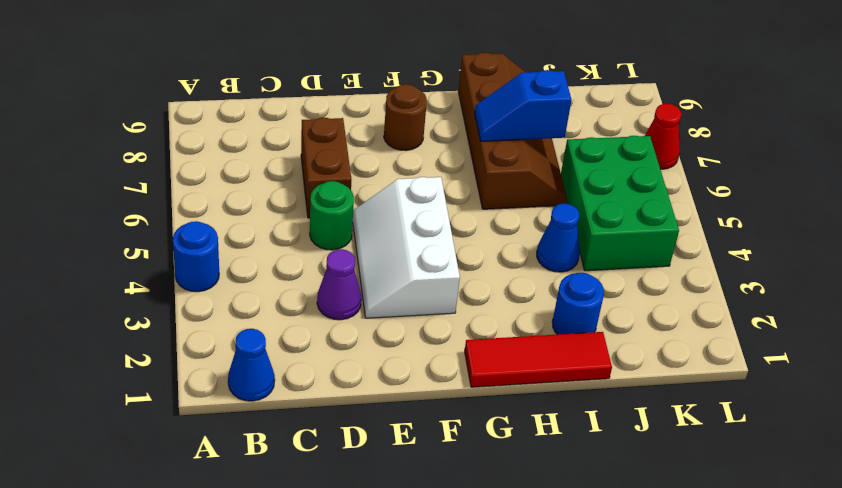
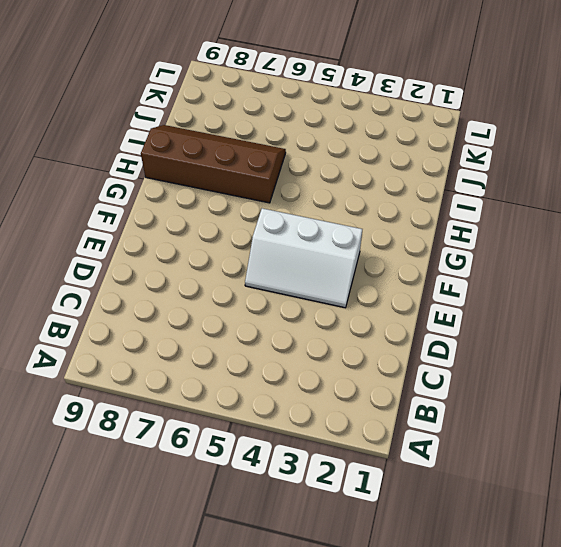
none -> blue round brick A4 level 1
none -> blue cone B1 level 1
none -> purple cone D3 level 1

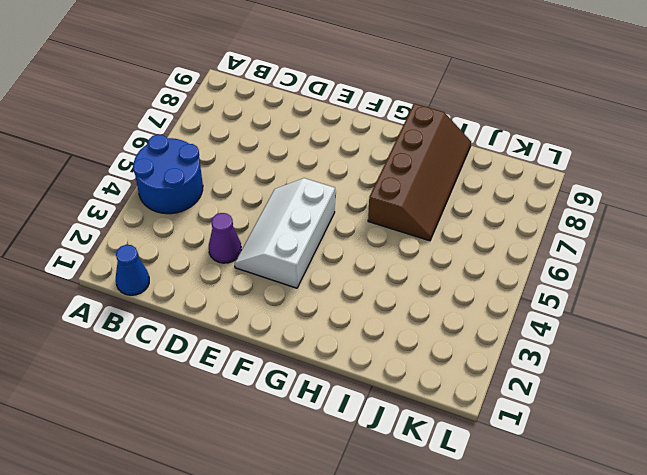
blue round brick A4:B5 level 1 -> blue round brick A4 level 1
none -> green round brick D5 level 1
none -> brown brick D6:D7 level 1
none -> brown round brick F8 level 1

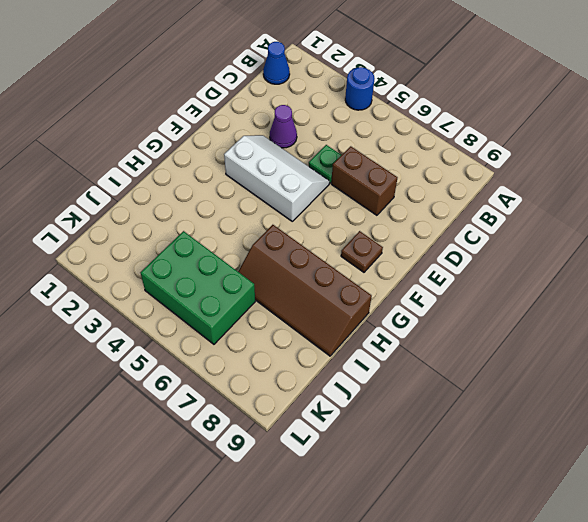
green plate D5 level 1 -> green round brick D5 level 1
brown plate F8 level 1 -> brown round brick F8 level 1
none -> red tile G1:I1 level 1
none -> blue round brick I2 level 1
none -> blue cone I4 level 1

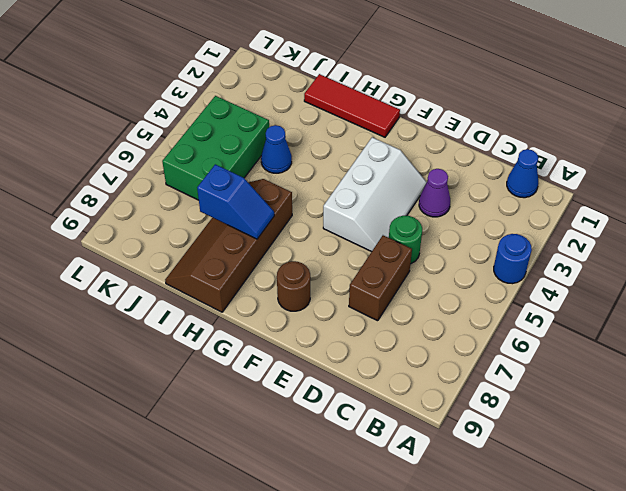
none -> blue round brick I2 level 1
none -> red cone L7 level 1

